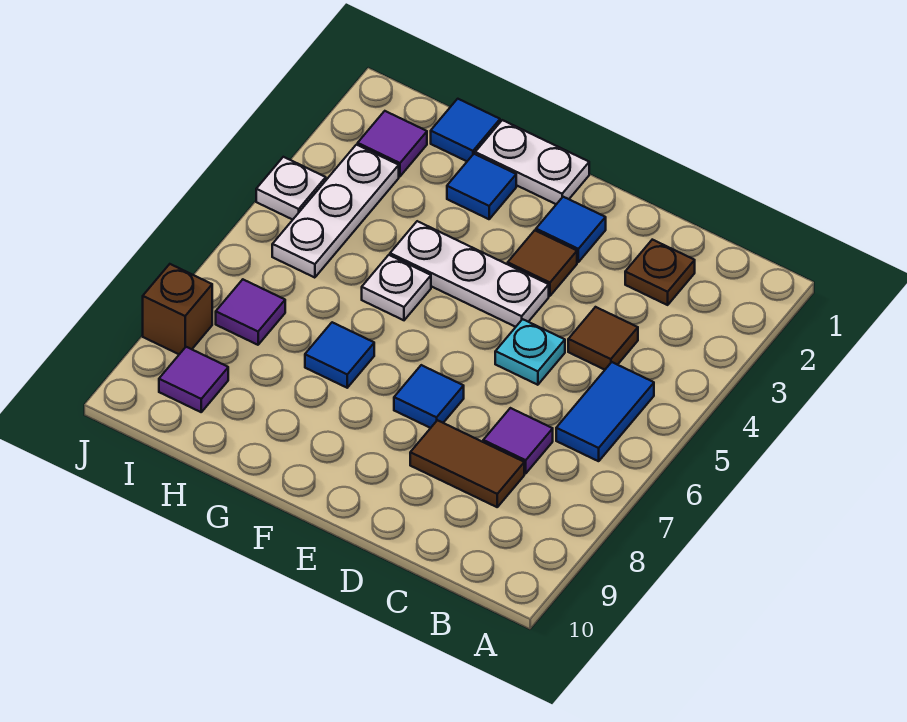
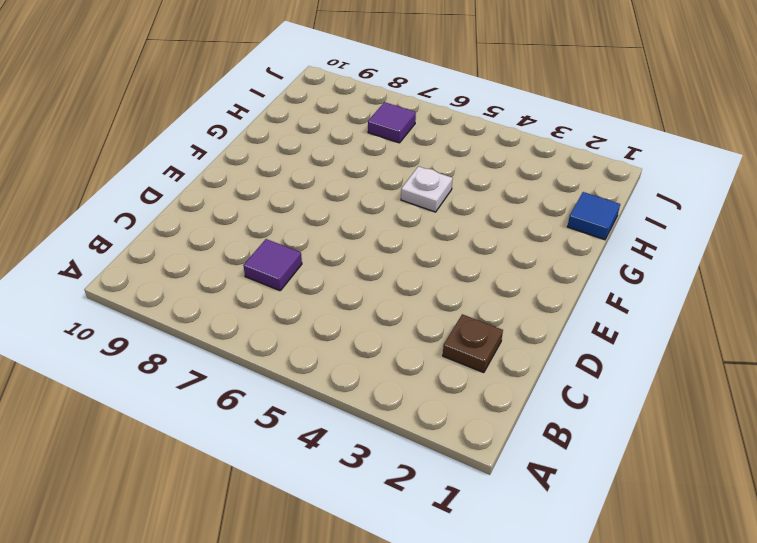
none -> blue tile B5:B6 level 1
none -> brown tile C4 level 1
none -> brown tile C8:D8 level 1

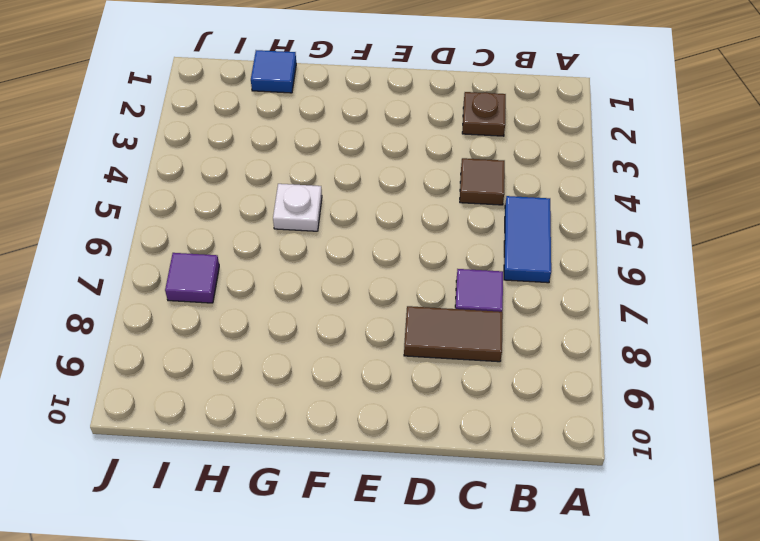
none -> cyan plate D5 level 1
none -> blue tile E2 level 1
none -> brown tile E3 level 1

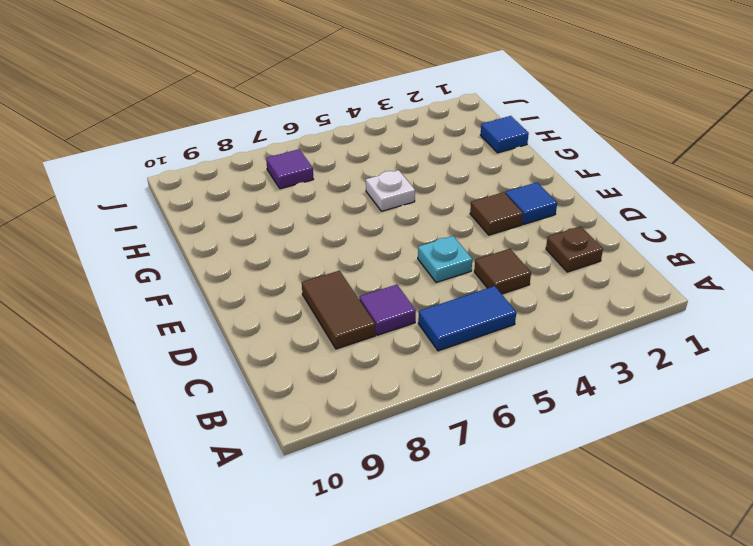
none -> white plate E4:G4 level 1
none -> blue tile E7 level 1
none -> white plate F1:G1 level 1

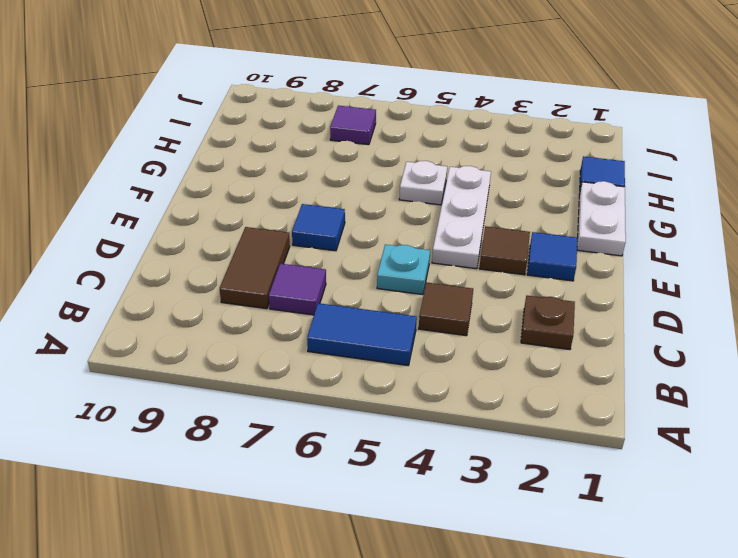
none -> blue tile G2 level 1
none -> blue tile G7 level 1
none -> purple tile I2 level 1

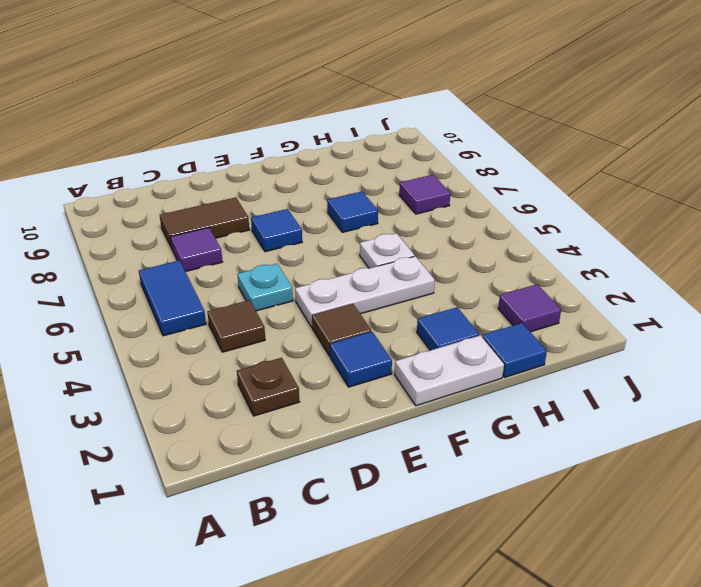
none -> white plate I3:I5 level 1
none -> purple tile I9 level 1
none -> white plate J4 level 1

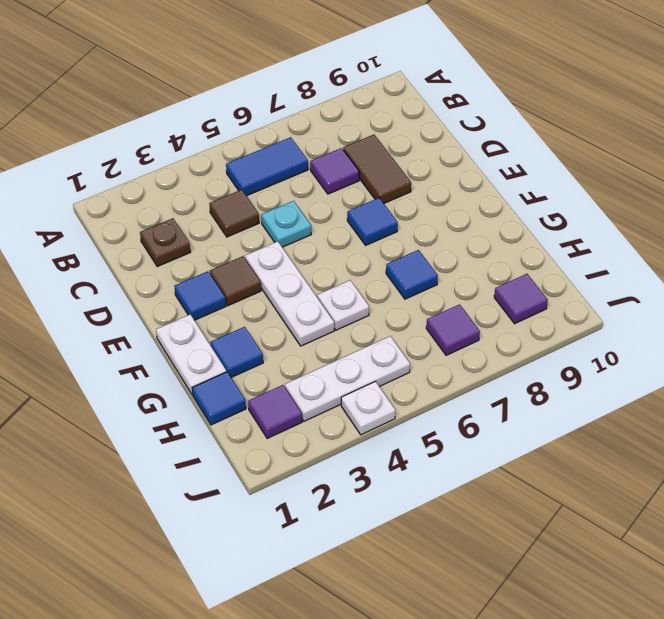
none -> brown brick J8 level 1

